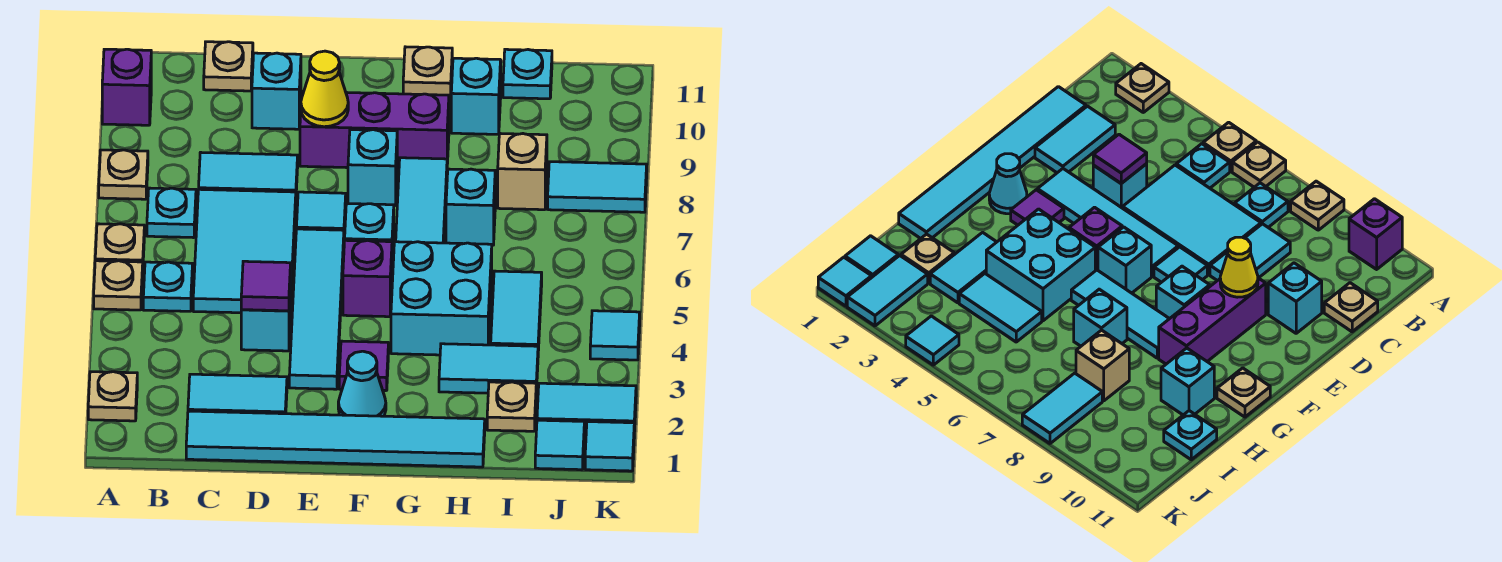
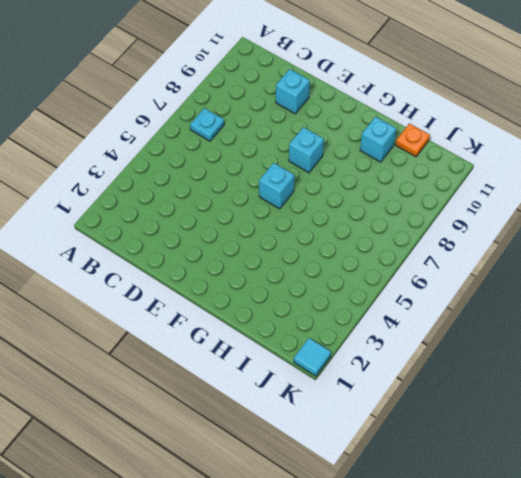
orange plate I11 level 1 -> cyan plate I11 level 1
none -> tan plate A2 level 1
none -> tan plate A5 level 1
none -> tan plate A6 level 1
none -> tan plate A8 level 1

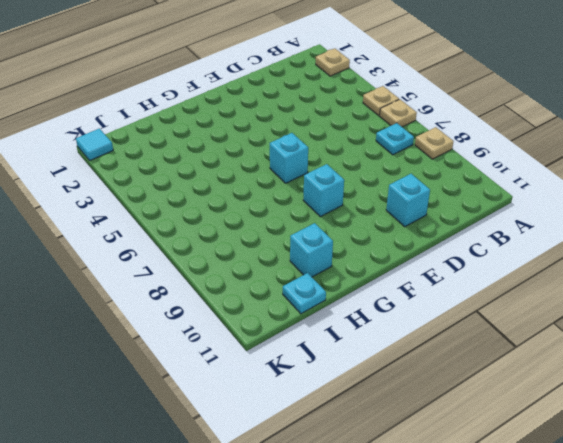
none -> purple brick A10 level 1
none -> cyan plate B5 level 1
none -> cyan tile C1:H1 level 1
none -> cyan tile C2:D2 level 1

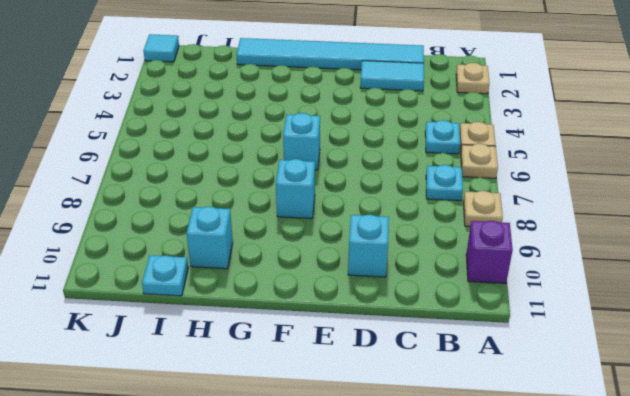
none -> cyan tile C5:D7 level 1
none -> cyan tile C8:D8 level 1
none -> tan plate C11 level 1
none -> cyan brick D4 level 1

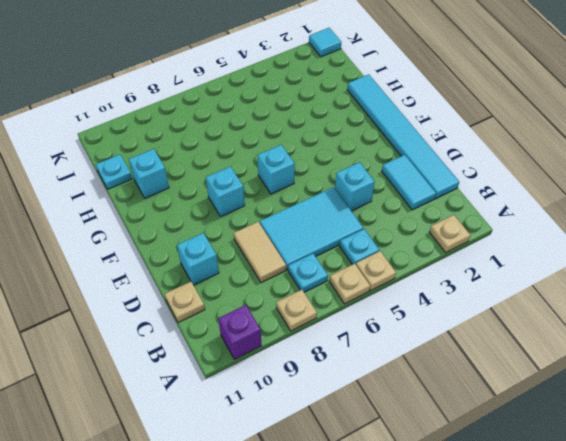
tan tile C8:D8 level 1 -> cyan tile C8:D8 level 1
none -> cyan tile E3:E6 level 1
none -> cyan tile E7 level 1
none -> purple brick E9:G9 level 1
none -> cyan cone F2 level 1

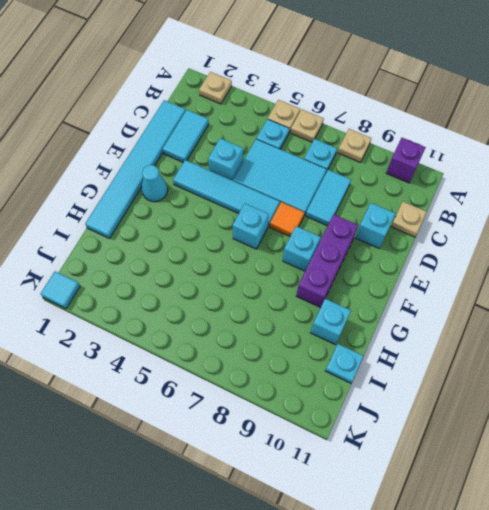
orange tile E7 level 1 -> cyan tile E7 level 1
none -> purple tile F3 level 1
none -> purple brick F5 level 1
none -> cyan brick G4:H5 level 1
none -> cyan tile G6:G8 level 1

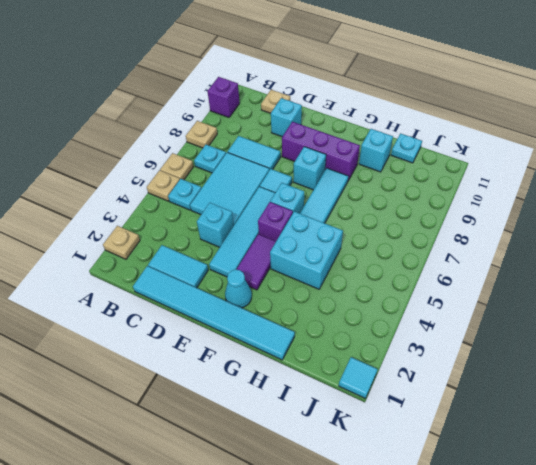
purple tile F3:F4 level 1 -> purple tile F3 level 1
none -> tan plate G11 level 1
none -> cyan tile H3:I3 level 1
none -> cyan brick H7 level 1
none -> tan plate I2 level 1

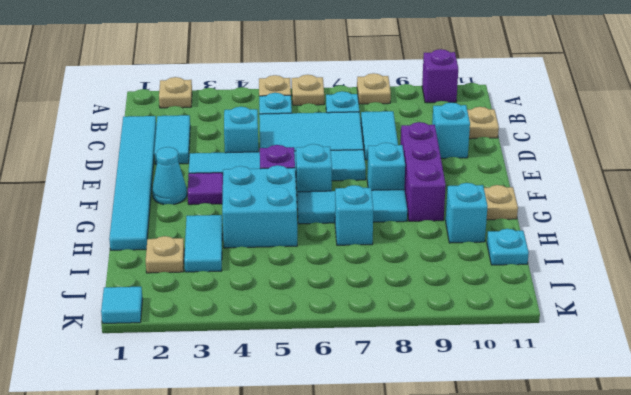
none -> cyan tile I4:I5 level 1
none -> tan brick I8 level 1
none -> cyan tile J1 level 1
none -> cyan tile J2:K2 level 1

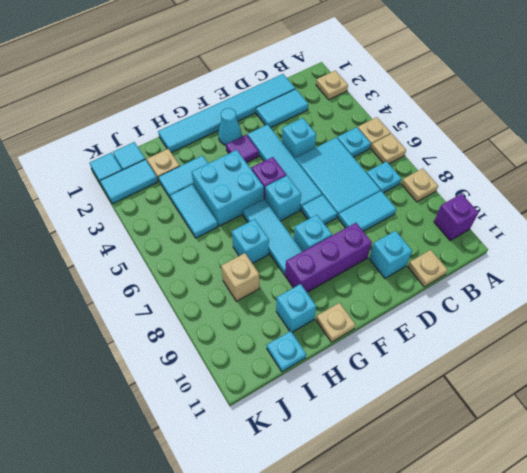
none -> cyan tile J8:K8 level 1
none -> cyan tile K4 level 1
none -> purple tile D4 level 2
none -> yellow cone E9 level 2

